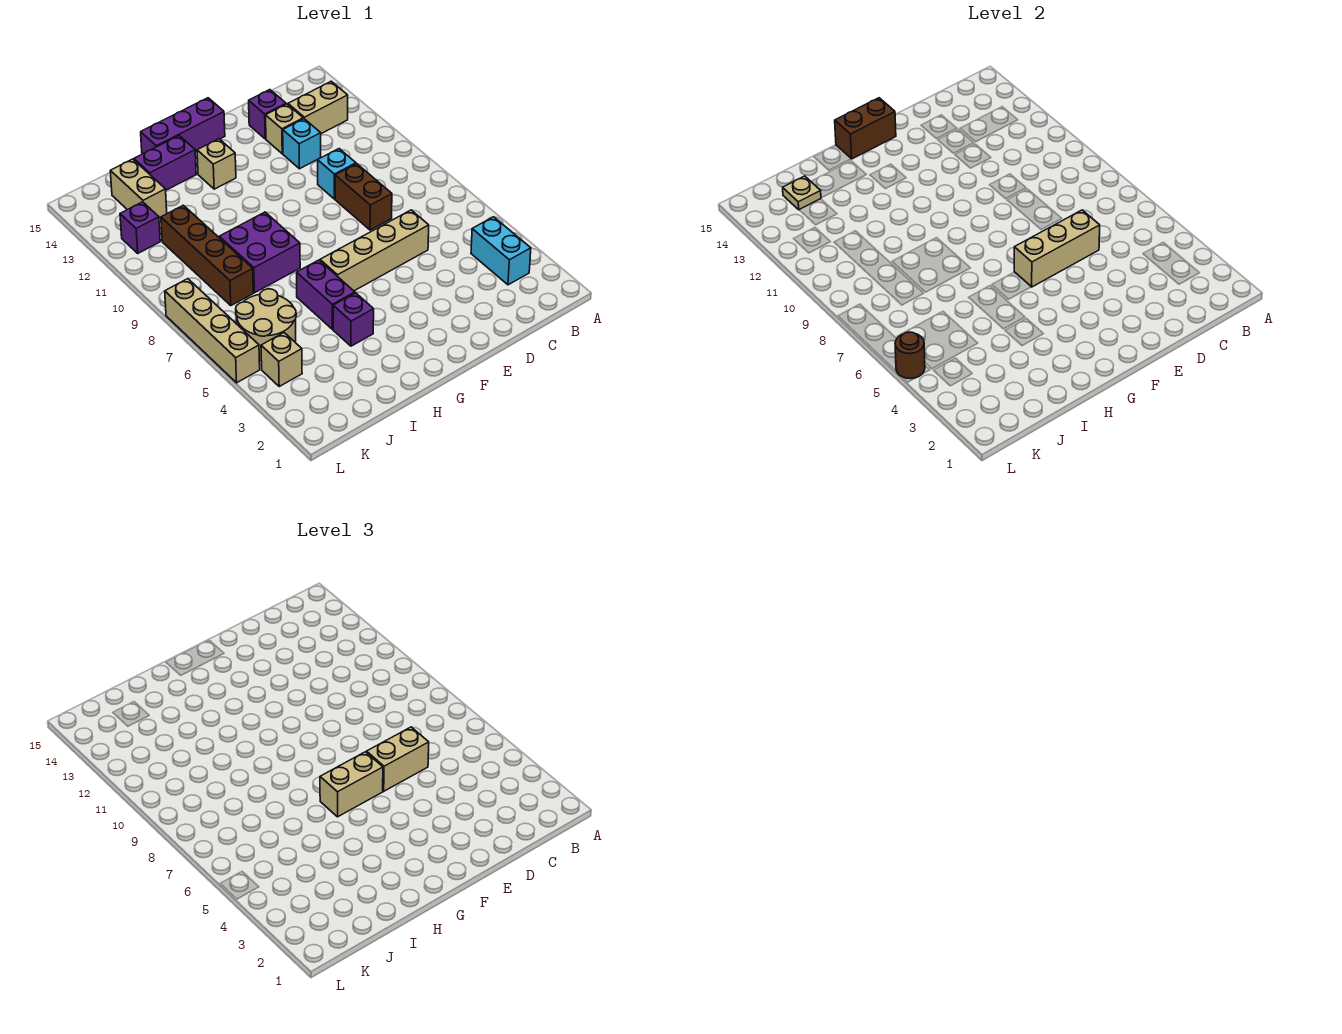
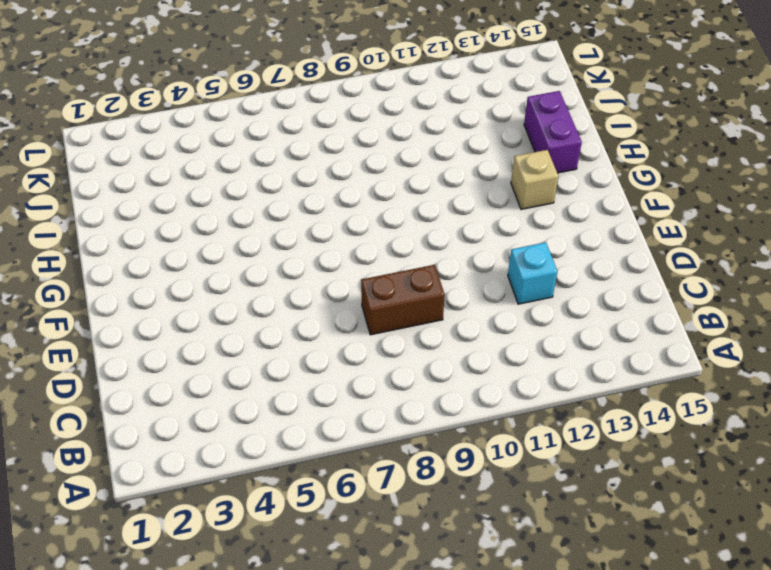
none -> cyan brick B3:B4 level 1
none -> tan brick B13:C13 level 1
none -> tan brick D6:G6 level 1

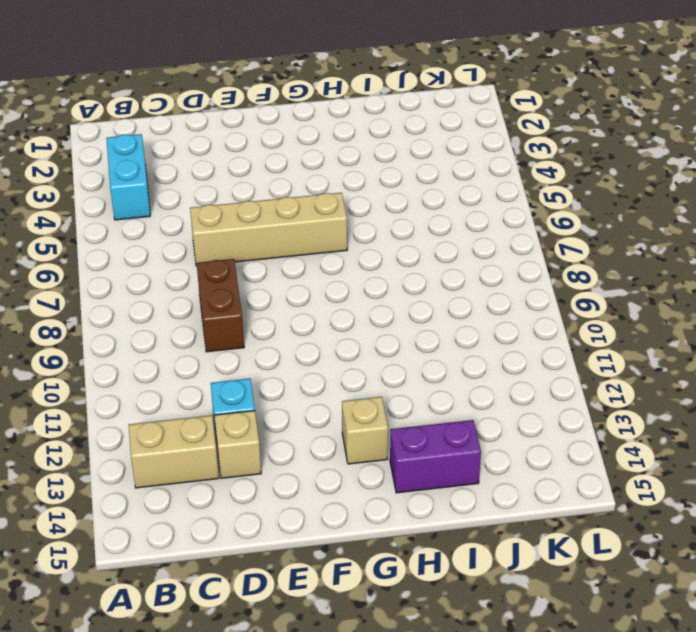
none -> cyan brick D10 level 1
none -> purple brick D14 level 1
none -> purple brick F15:H15 level 1

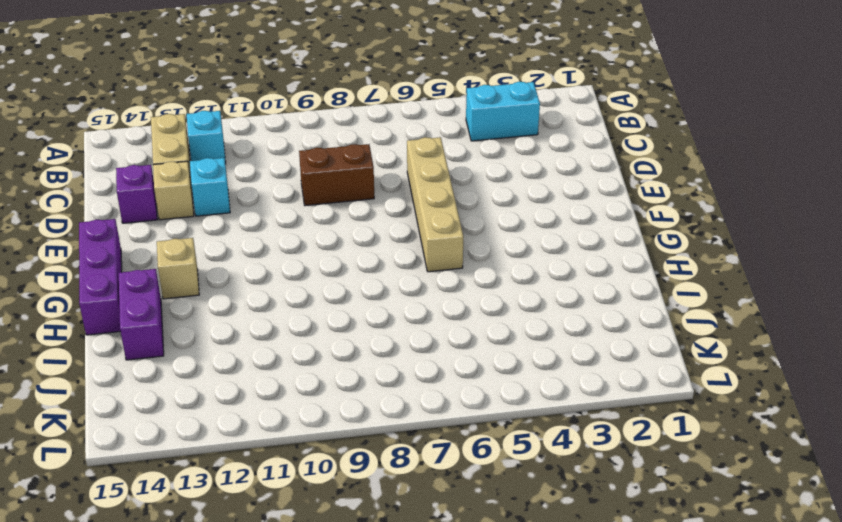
cyan brick B12 level 1 -> cyan brick D10 level 1
none -> purple brick H4 level 1
none -> purple brick H5:H6 level 1
none -> purple brick H8:I9 level 1

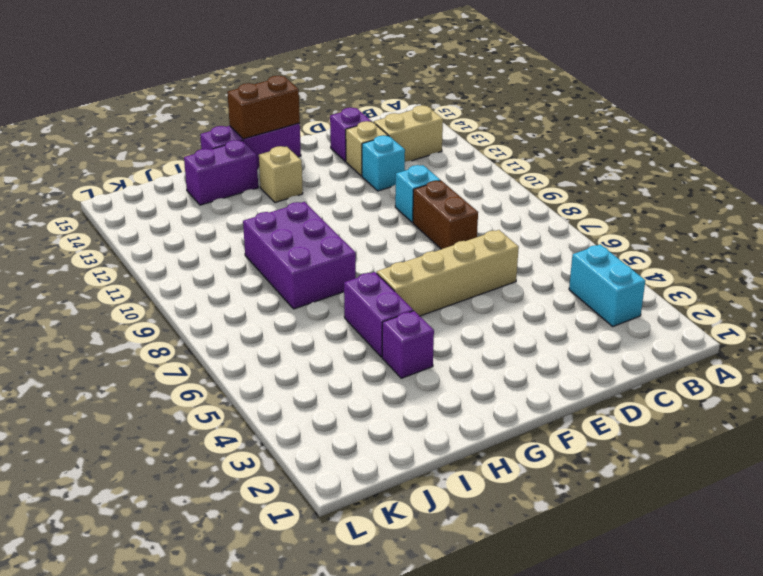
purple brick H8:I10 level 1 -> purple brick H8:I9 level 1
none -> tan round brick J5:K6 level 1
none -> brown brick J8:J11 level 1
none -> tan brick J13:J14 level 1

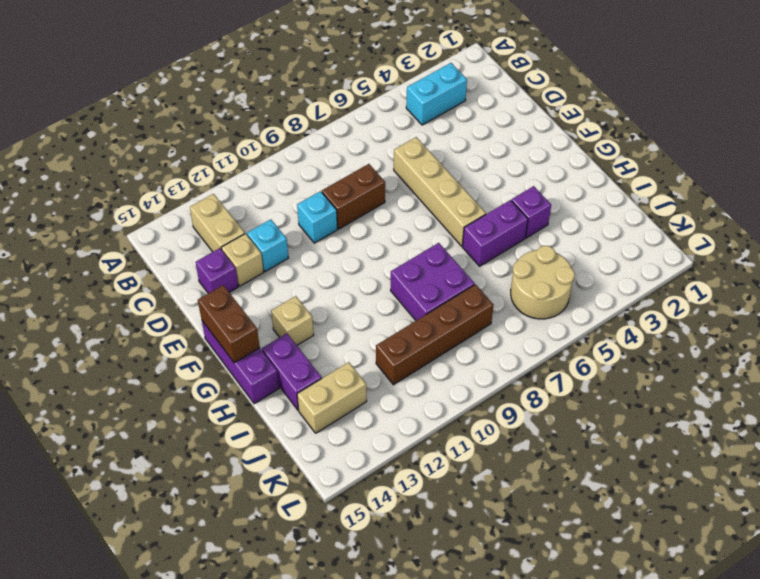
none -> tan brick K4 level 1
none -> purple brick K12 level 1
none -> tan brick L5:L8 level 1

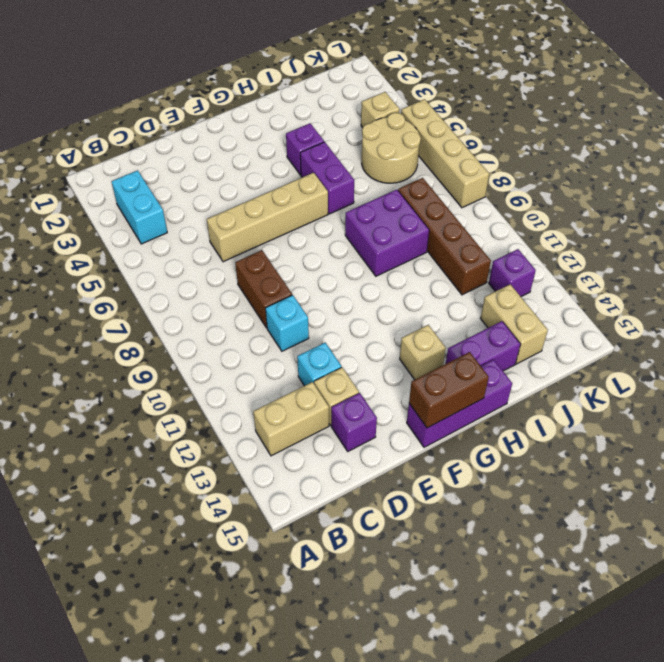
none -> tan brick D6:F6 level 2
none -> tan plate J14 level 2
none -> brown round brick L5 level 2

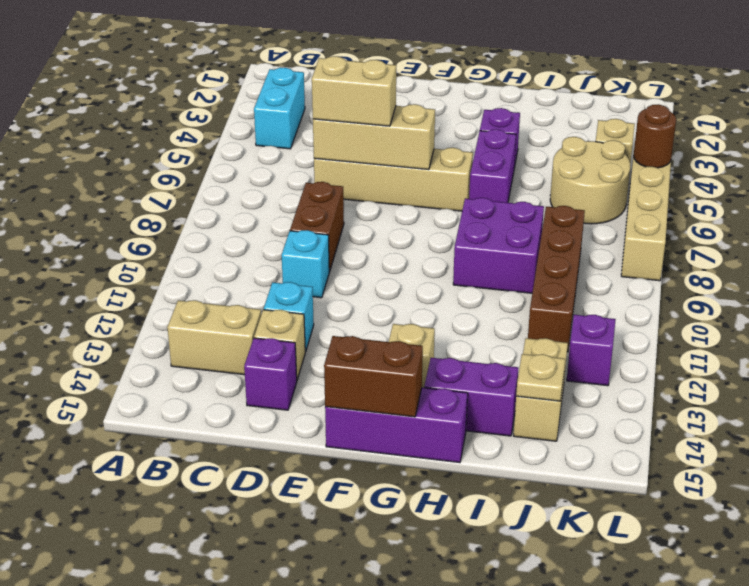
none -> tan brick F6:G6 level 3

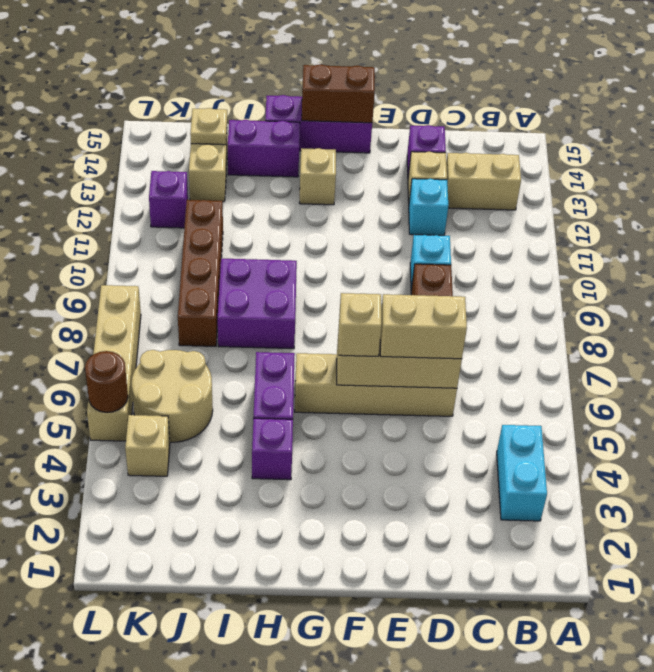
tan brick F6 level 3 -> tan brick F6:G6 level 3

